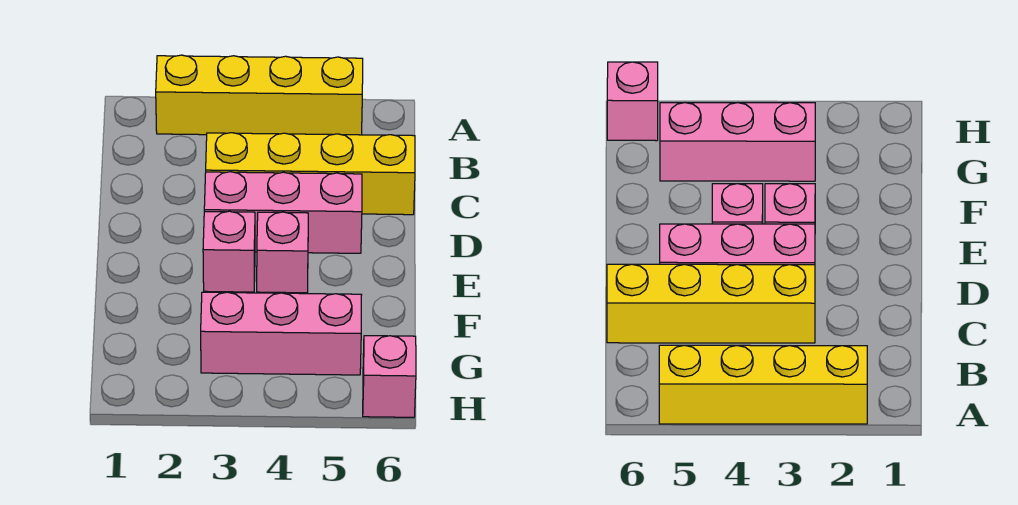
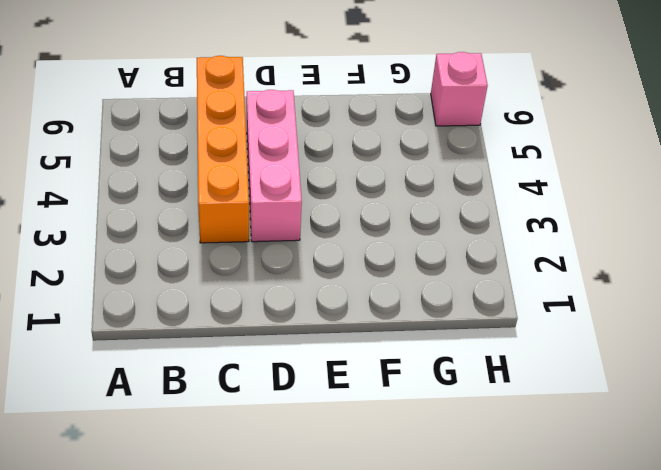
orange brick C3:C6 level 1 -> yellow brick C3:C6 level 1
none -> yellow brick A2:A5 level 1
none -> pink brick E3 level 1

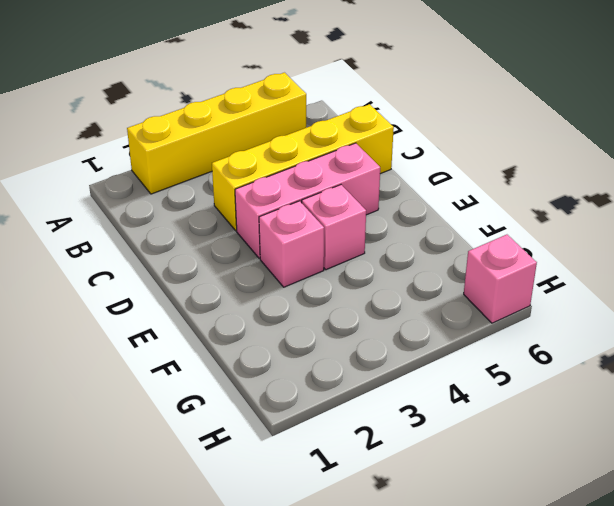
none -> pink brick G3:G5 level 1

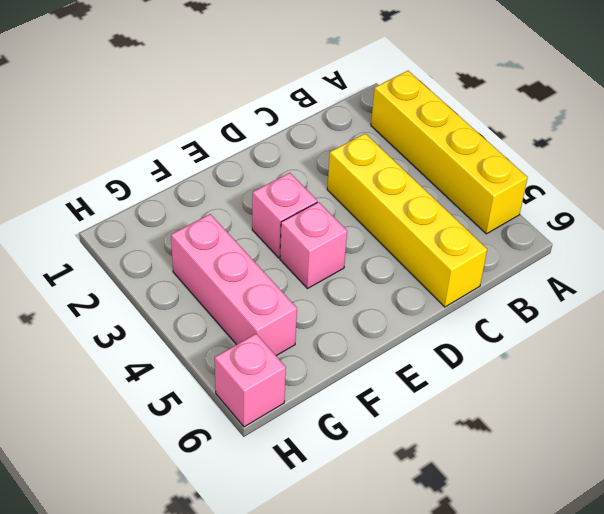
none -> pink brick D3:D5 level 1

